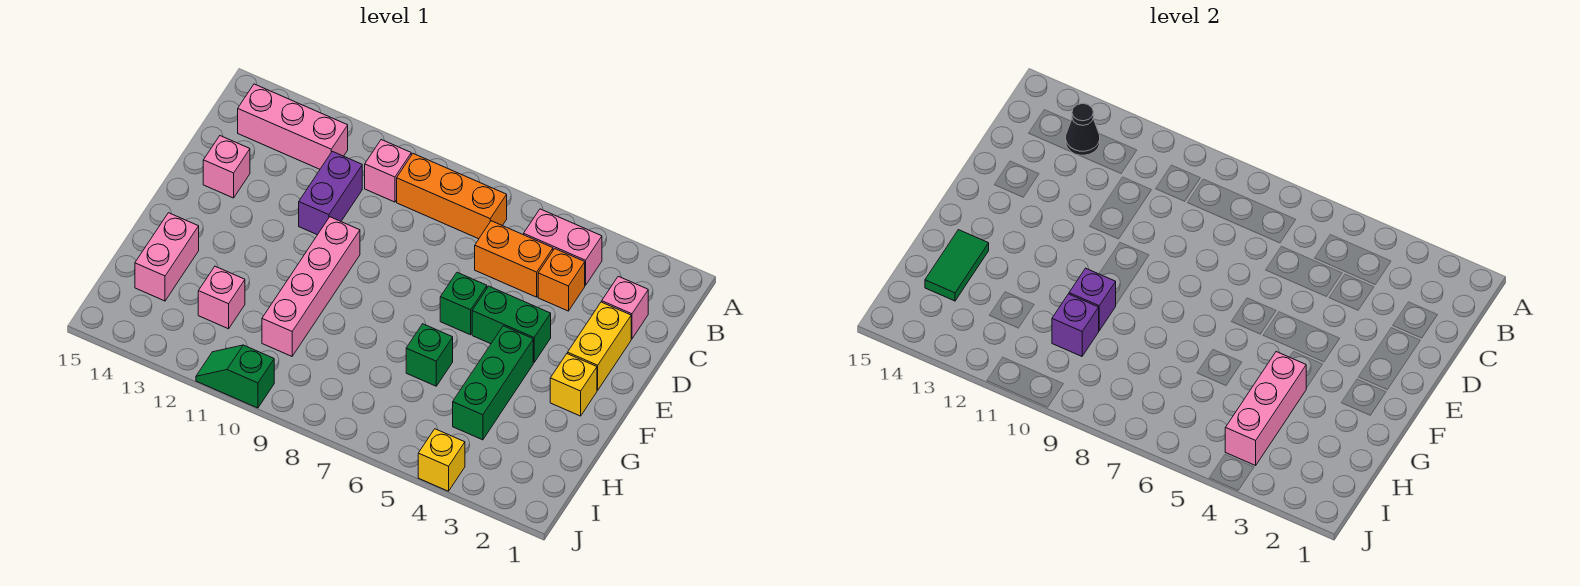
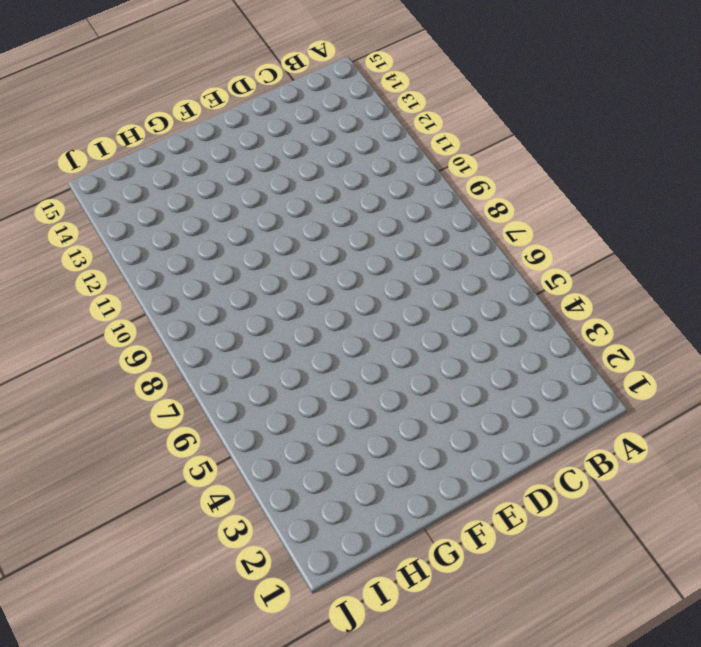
none -> pink brick B4:B5 level 1
none -> orange brick B7:B9 level 1
none -> pink brick B10 level 1

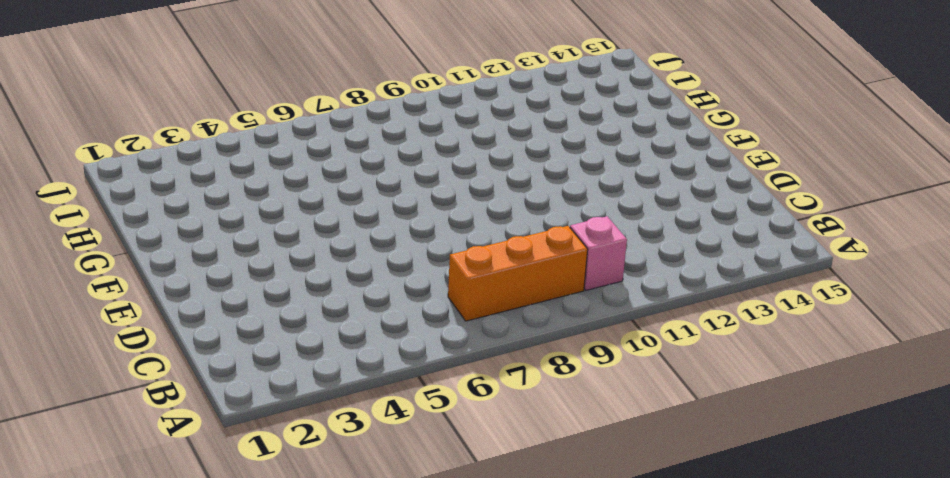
none -> pink brick B4:B5 level 1
none -> pink brick B12:B14 level 1
none -> pink brick C2 level 1

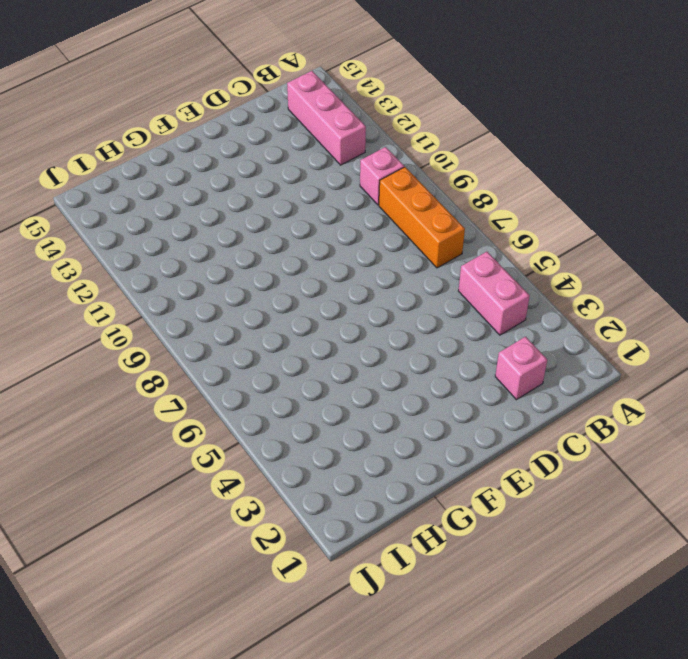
none -> orange brick C4 level 1
none -> orange brick C5:C6 level 1
none -> purple brick C11:D11 level 1

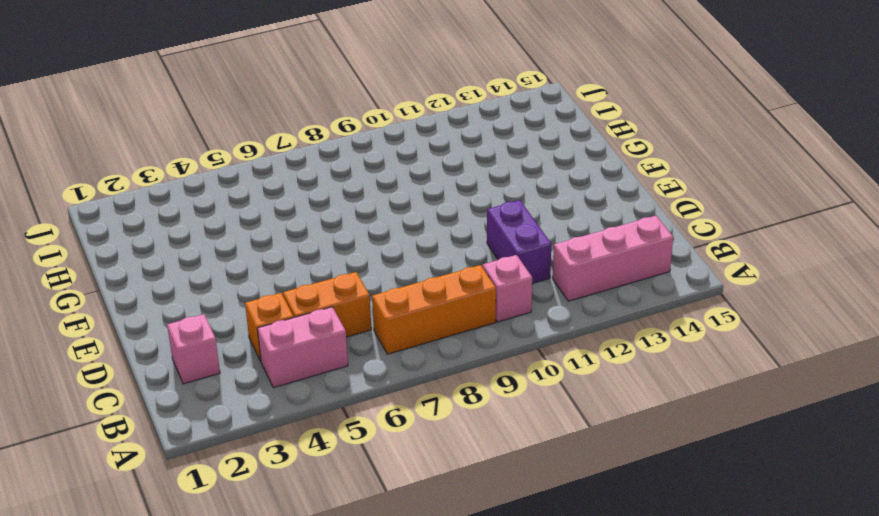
none -> yellow brick D2:E2 level 1
none -> pink brick D14 level 1
none -> green brick E4:E5 level 1

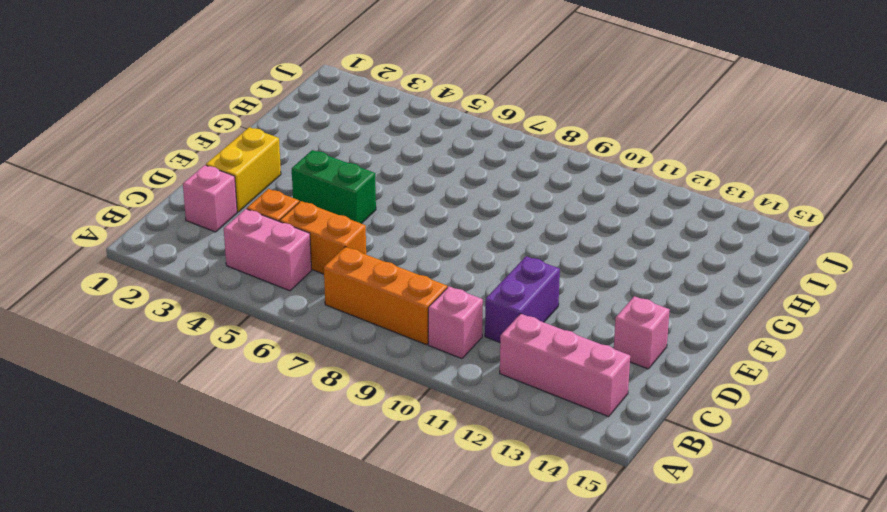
none -> green brick E6 level 1
none -> pink brick E10:H10 level 1
none -> yellow brick F2 level 1

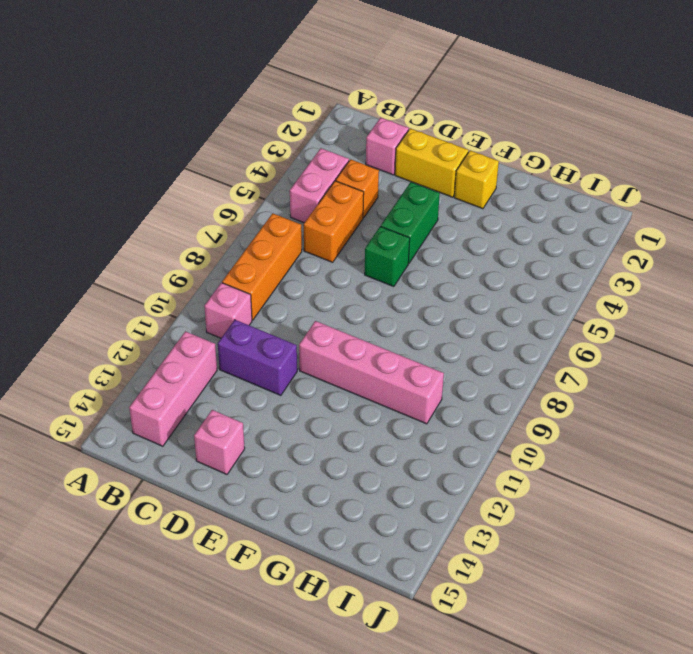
none -> green brick F4:H4 level 1
none -> green brick G6 level 1
none -> pink brick G14:H14 level 1

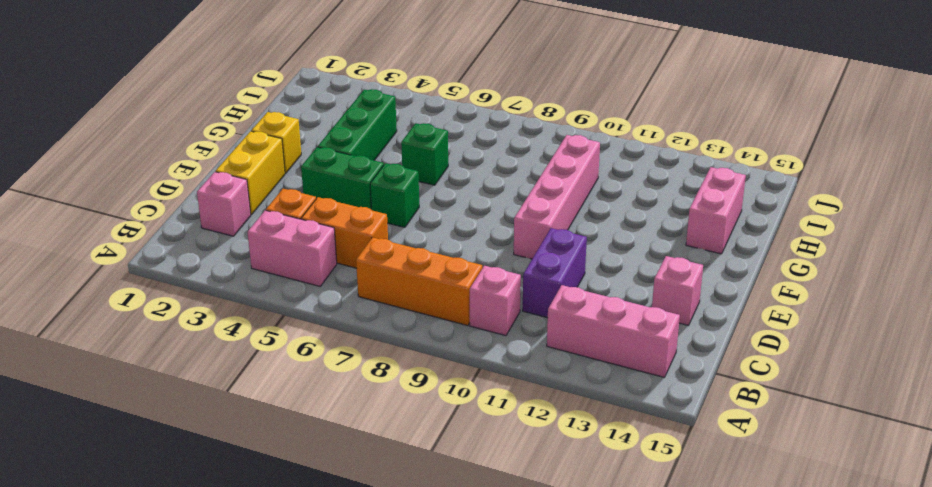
none -> pink brick H12 level 1
none -> yellow brick J4 level 1
none -> green slope J10:J11 level 1 top 10

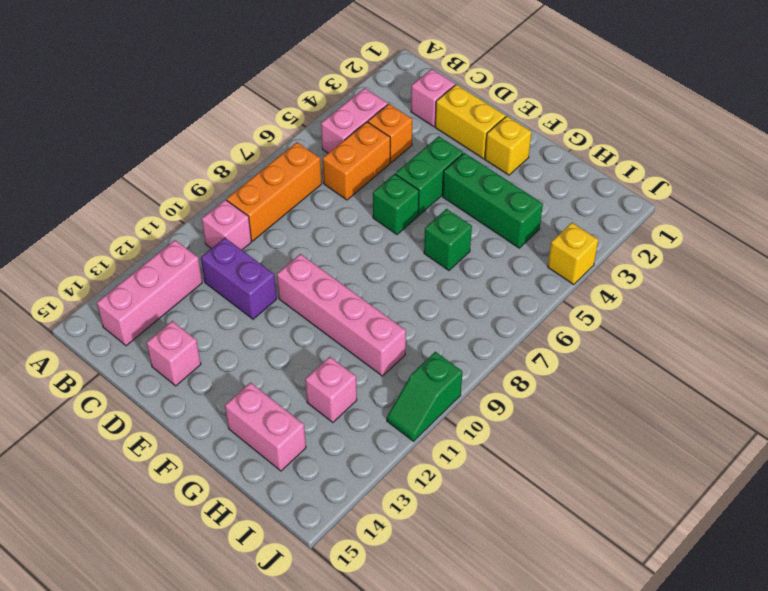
none -> black cone B13 level 2
none -> pink brick G4:I4 level 2
none -> purple brick G10 level 2

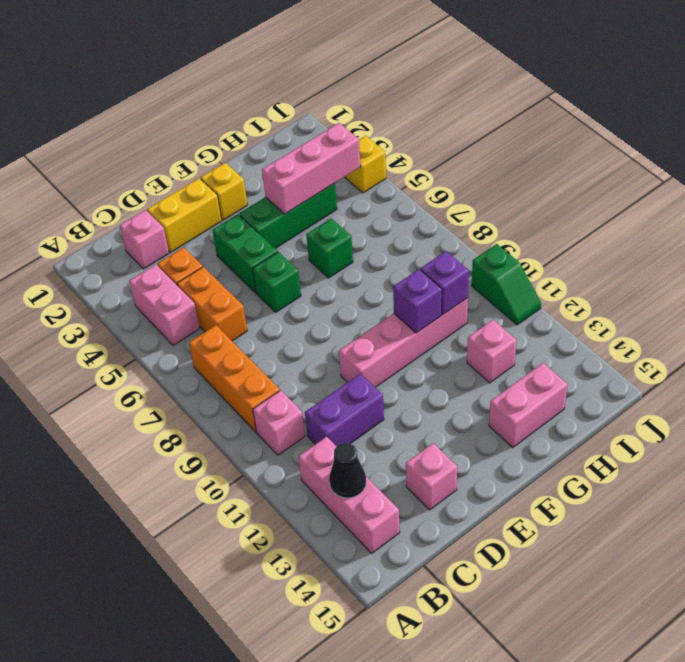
none -> green tile G14:H14 level 2

